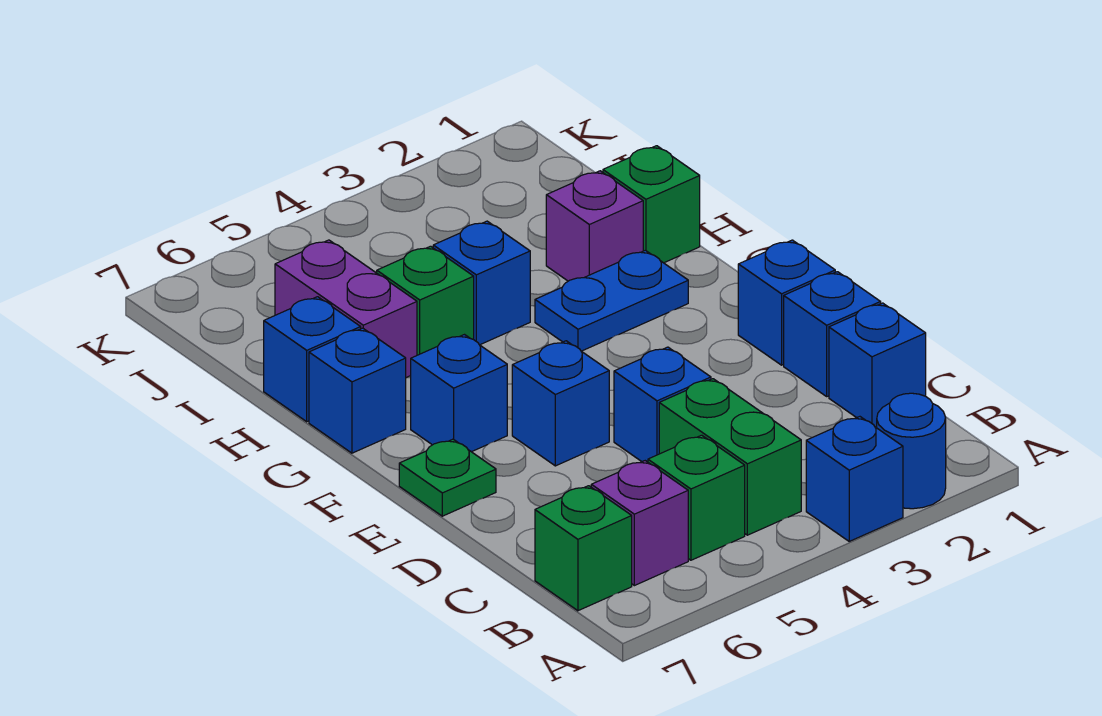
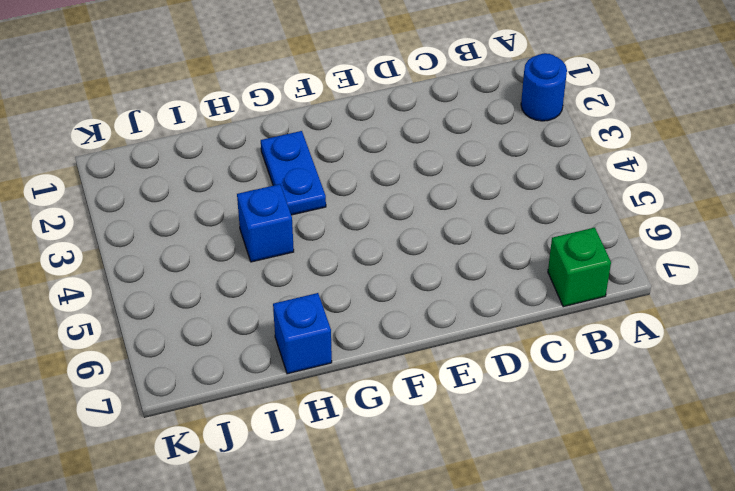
none -> blue brick A3 level 1
none -> green brick B4:C4 level 1
none -> green brick B5 level 1

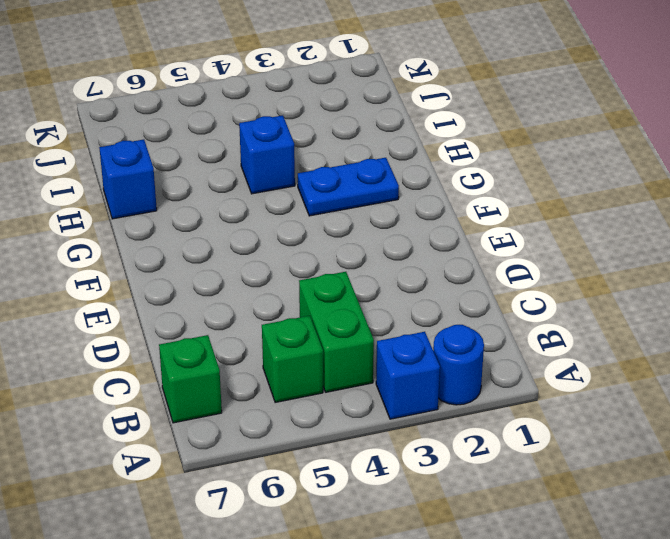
none -> purple brick B6 level 1
none -> blue brick C1 level 1
none -> blue brick D1 level 1

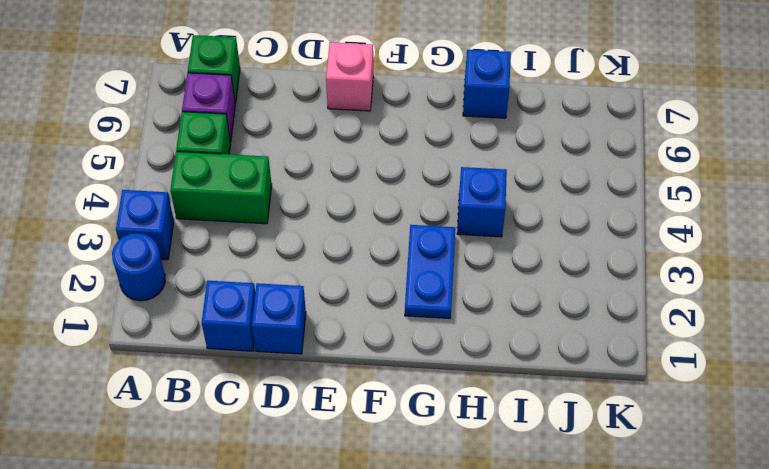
pink brick E7 level 1 -> green plate E7 level 1
none -> blue brick D4 level 1
none -> blue brick E1 level 1
none -> blue brick E5 level 1

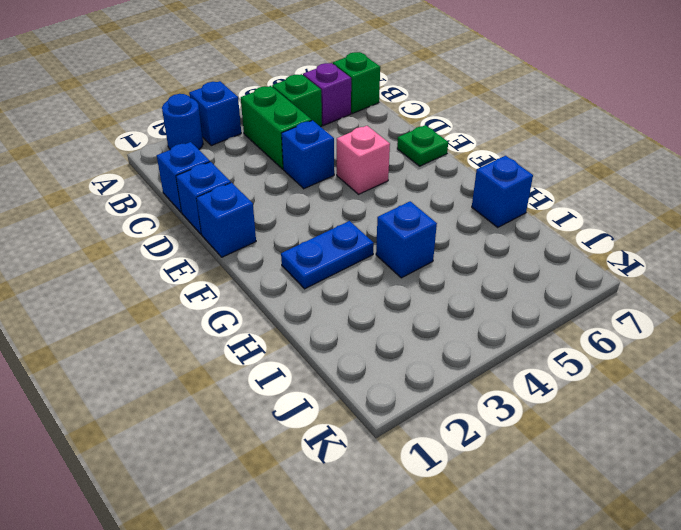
pink brick E5 level 1 -> blue brick E5 level 1
none -> blue brick F6 level 1
none -> blue brick G7 level 1
none -> green brick H1 level 1

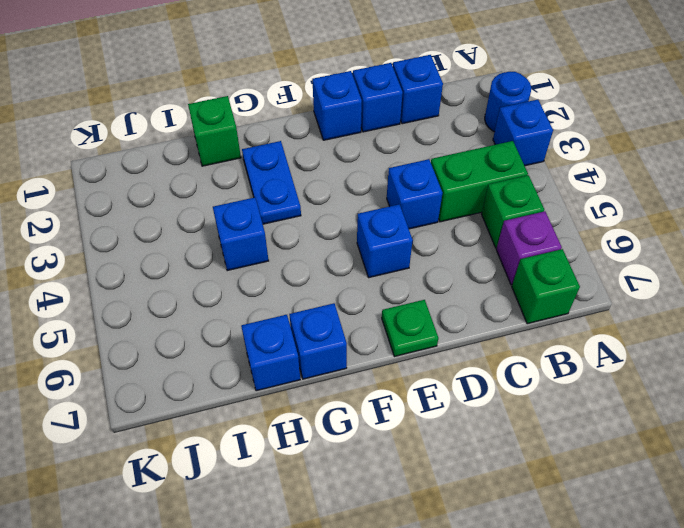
none -> blue brick F6 level 1
none -> purple brick H2 level 1
none -> green brick H5 level 1

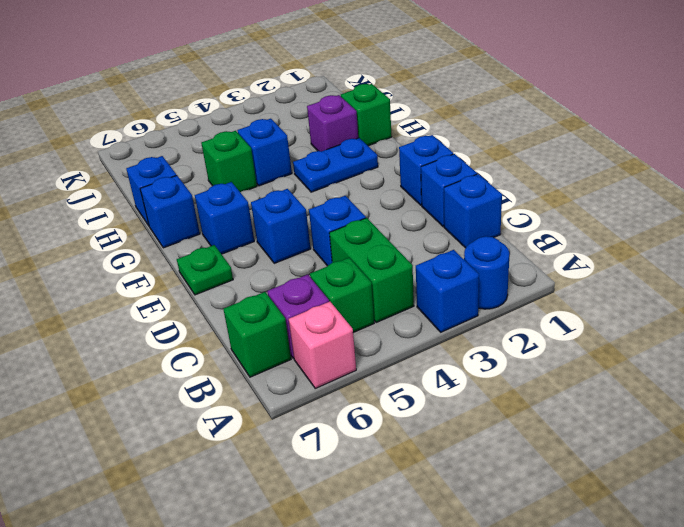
pink brick A6 level 1 -> none
none -> purple brick H6:I6 level 1

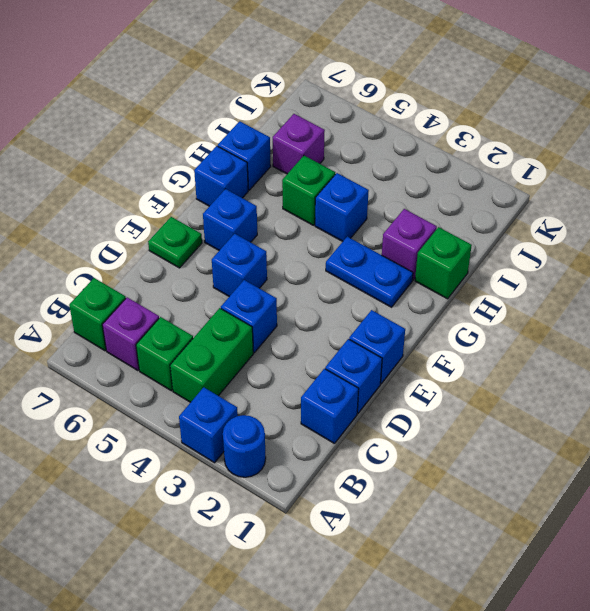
purple brick I6 level 1 -> purple brick H6:I6 level 1

